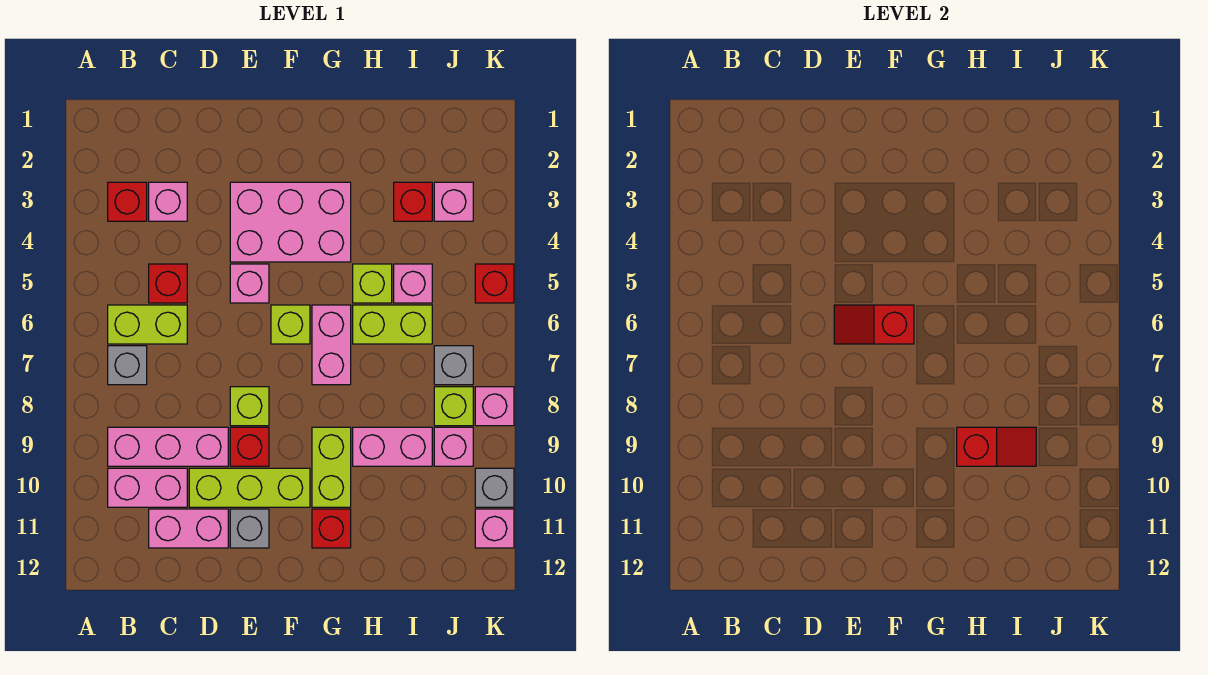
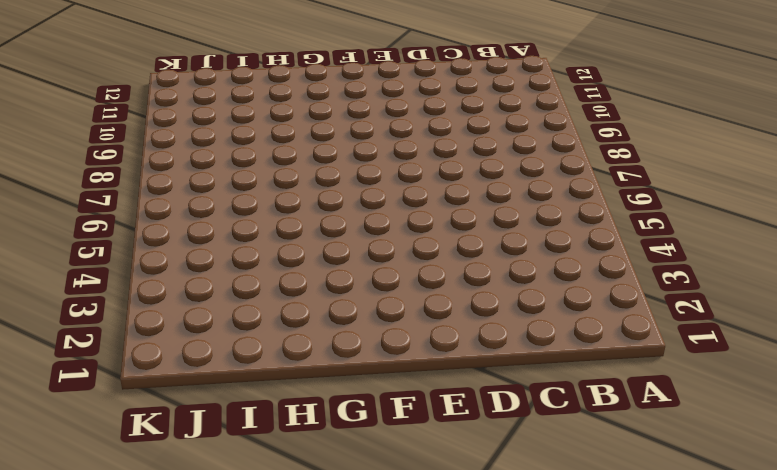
none -> red brick B3 level 1
none -> lime brick B6:C6 level 1
none -> grey brick B7 level 1
none -> pink brick B9:D9 level 1

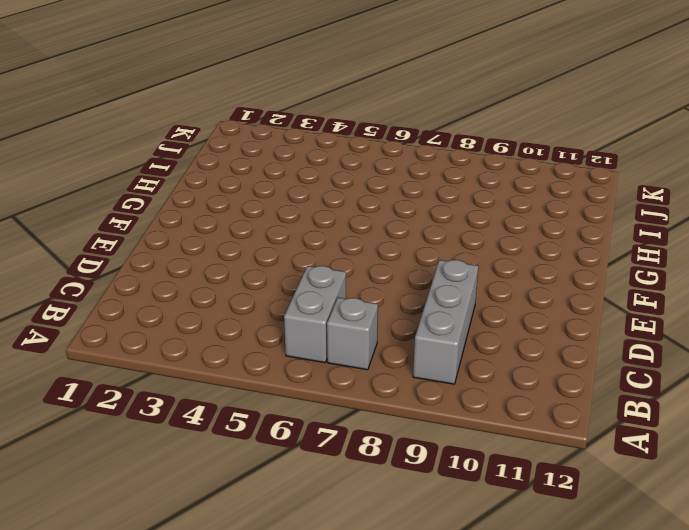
grey brick B6:C6 level 1 -> lime brick B6:C6 level 1
grey brick B9:D9 level 1 -> pink brick B9:D9 level 1
none -> red brick B3 level 1
none -> pink brick B10:C10 level 1
none -> pink brick C3 level 1
none -> red brick C5 level 1

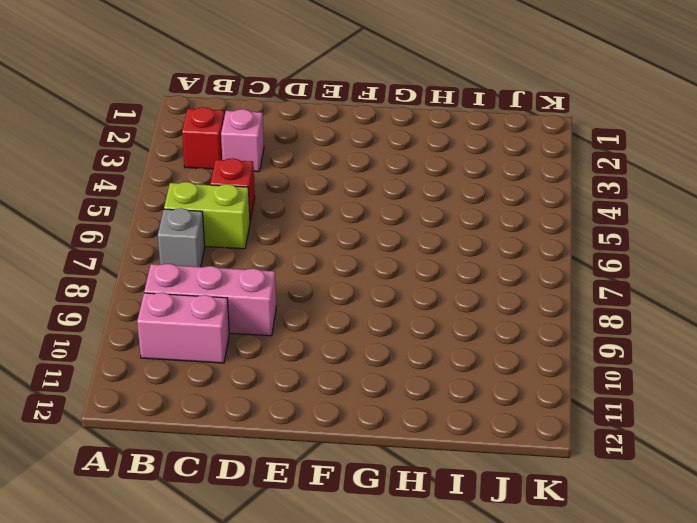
none -> pink brick C11:D11 level 1
none -> lime brick D10:F10 level 1
none -> pink brick E3:G4 level 1
none -> pink brick E5 level 1

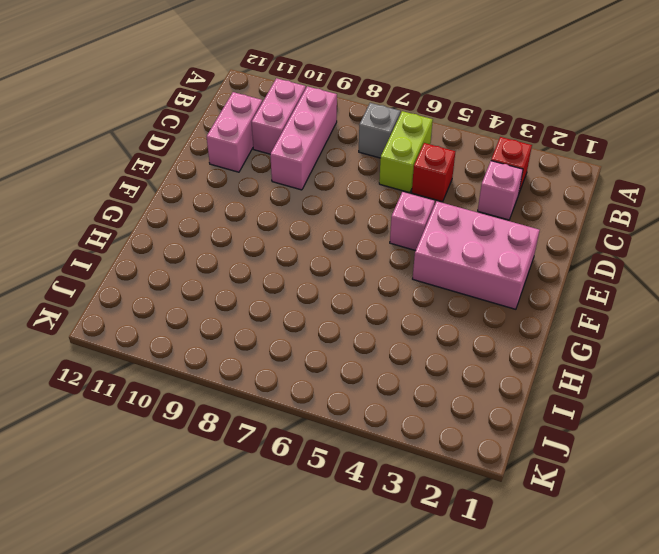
pink brick E2:F4 level 1 -> pink brick E3:G4 level 1
none -> lime brick D10:F10 level 1
none -> lime brick E8 level 1
none -> red brick E9 level 1
none -> grey brick E11 level 1

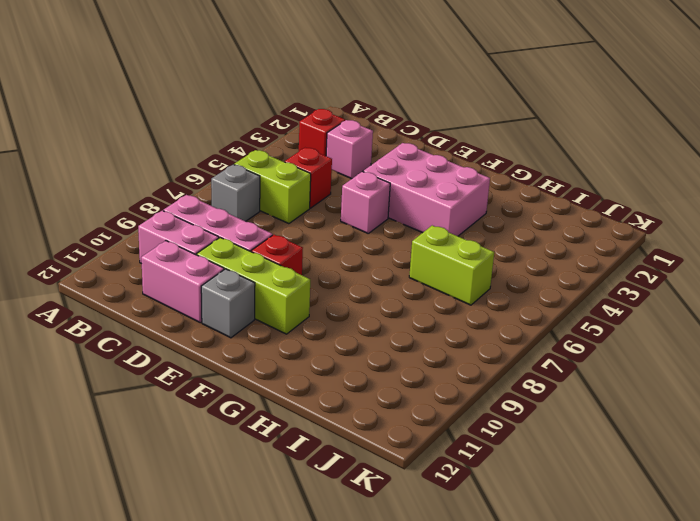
none -> lime brick E8 level 1
none -> lime brick F6 level 1
none -> pink brick G6:G7 level 1
none -> lime brick G9:G10 level 1

